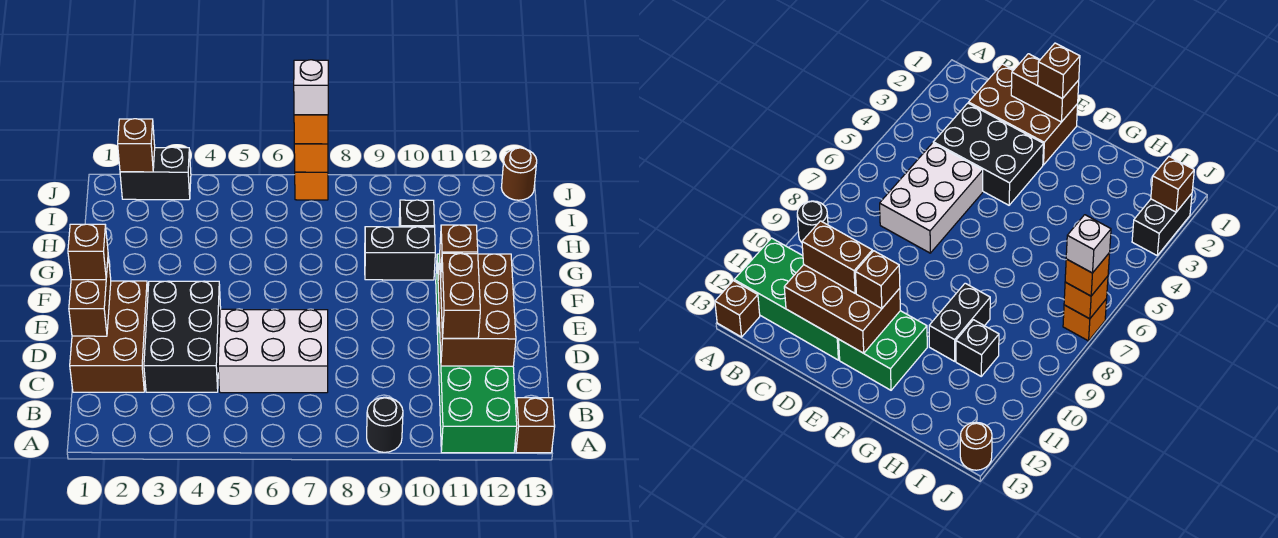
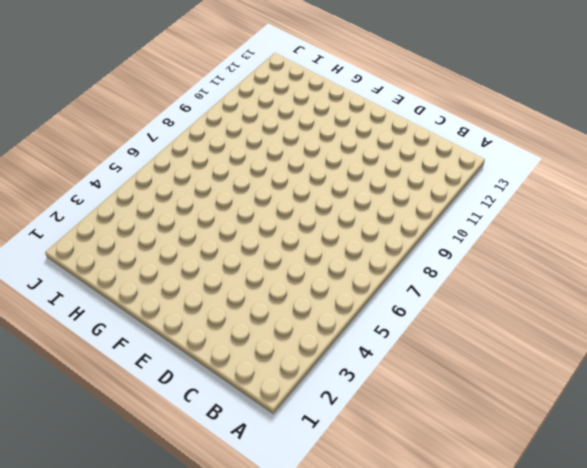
none -> black round brick A9 level 1
none -> green brick A11:D12 level 1
none -> brown brick A13 level 1

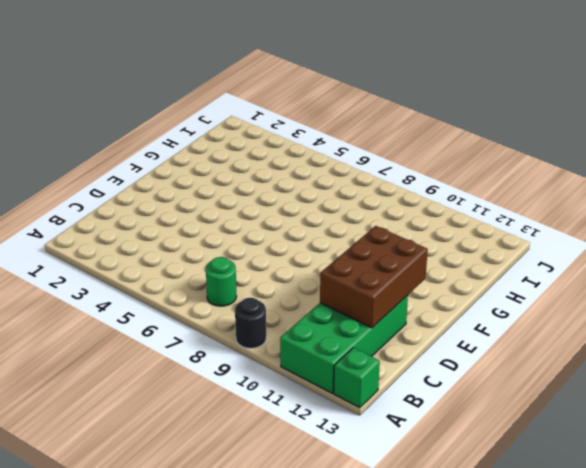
green brick A13 level 1 -> brown brick A13 level 1
green round brick B7 level 1 -> none
none -> brown brick C1:E2 level 1
none -> black brick C3:E4 level 1
none -> white brick C5:D7 level 1

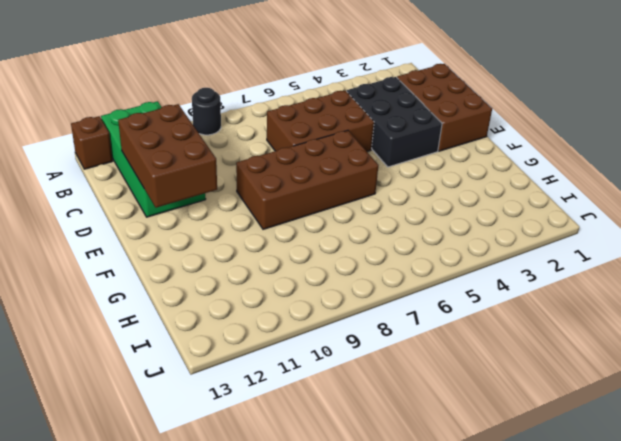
brown brick C5:D7 level 1 -> white brick C5:D7 level 1
brown brick E6:F9 level 1 -> none
none -> green brick E11:F12 level 1
none -> black brick G9:G10 level 1
none -> black brick H10 level 1

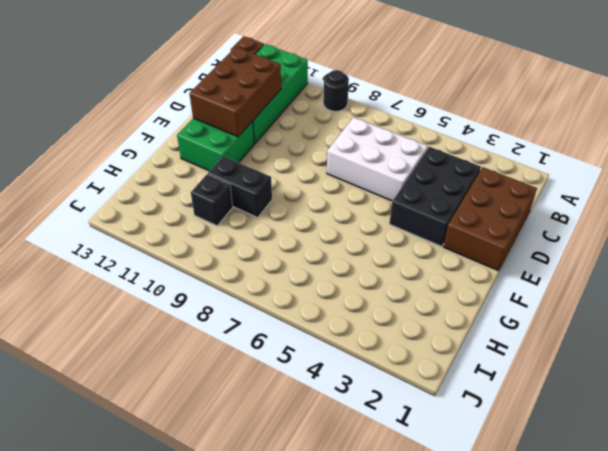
none -> black brick J2:J3 level 1
none -> orange brick J7 level 1
none -> brown round brick J13 level 1

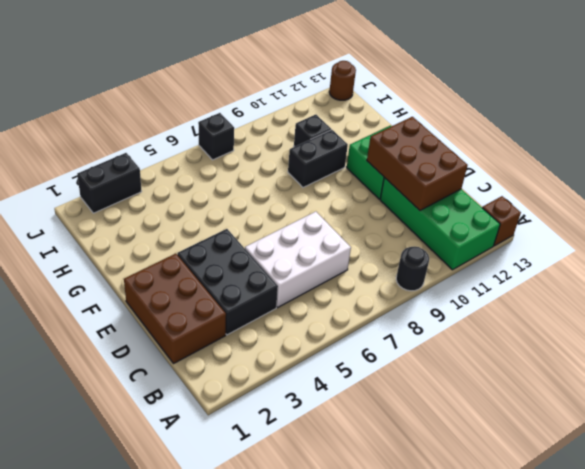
black brick J7 level 1 -> orange brick J7 level 1
none -> brown brick D1:E1 level 2
none -> brown brick J2 level 2
none -> orange brick J7 level 2

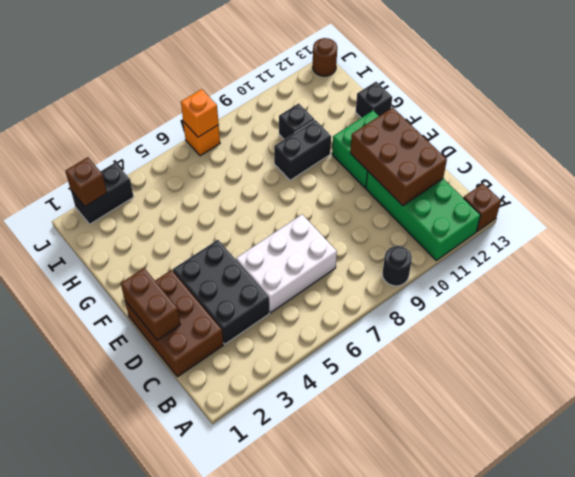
black brick G13 level 1 -> none
none -> brown brick C11:D11 level 3
none -> brown brick E1 level 3
none -> brown brick E11 level 3

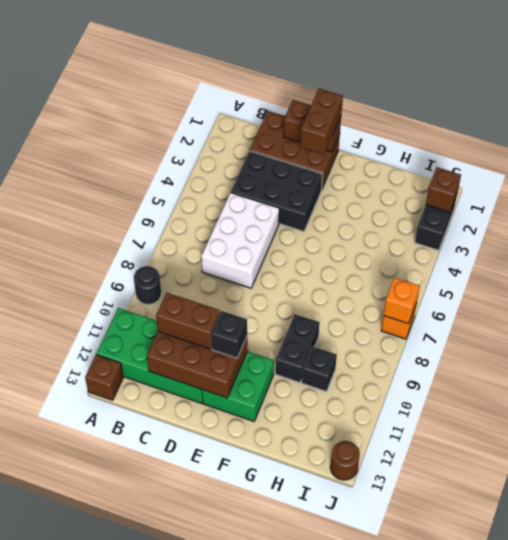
brown brick E1:E2 level 3 -> brown brick E1 level 3
black brick E11 level 3 -> brown brick E11 level 3
none -> orange brick J7 level 3
none -> white brick J7 level 4

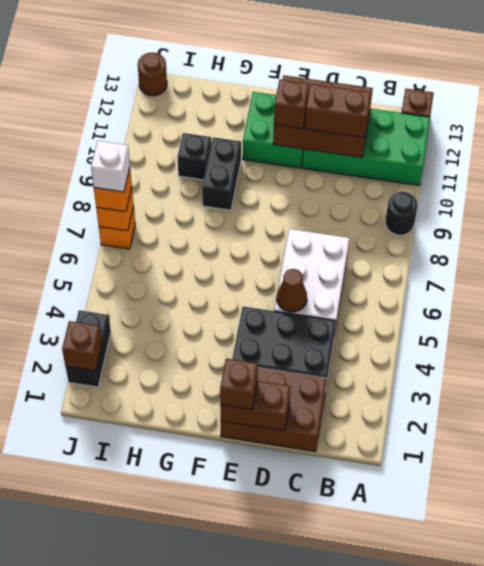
brown cone D5 level 2 -> none

